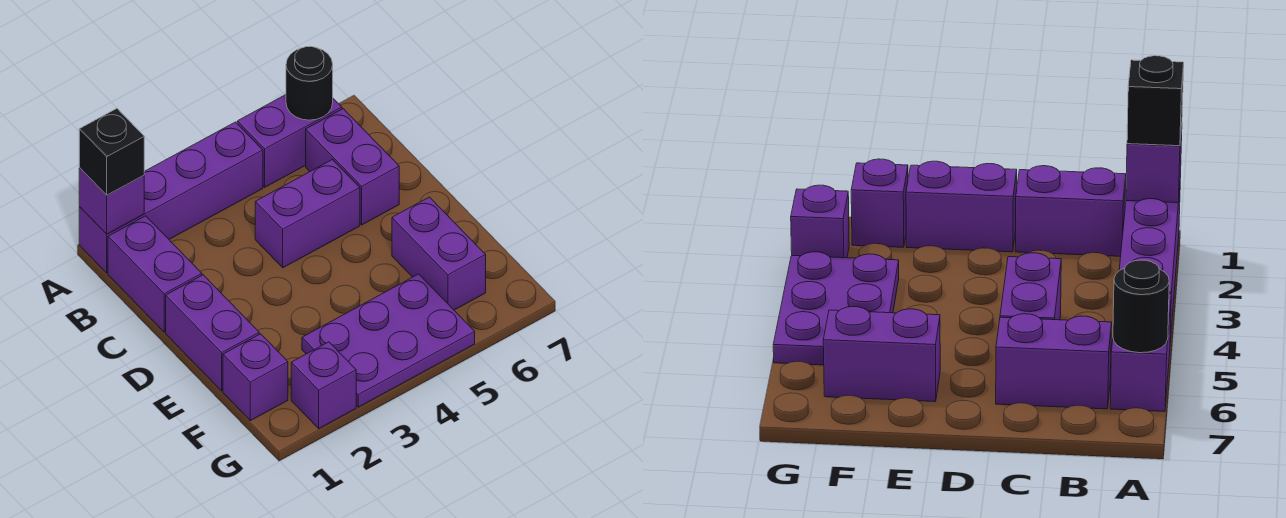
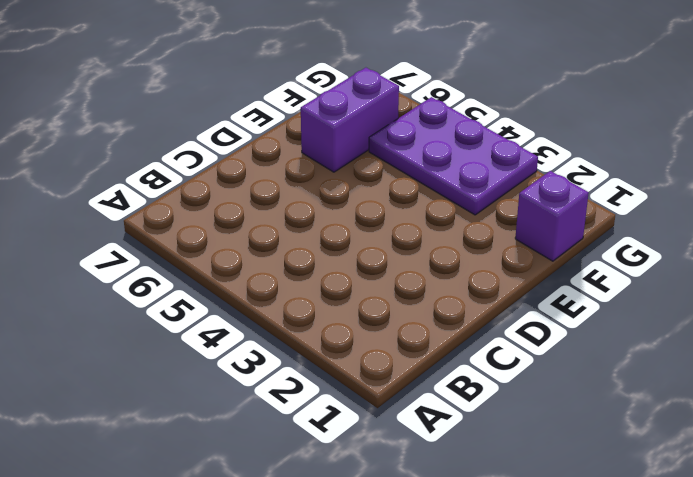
none -> purple brick A1:A4 level 1
none -> purple brick A5:A6 level 1
none -> purple brick B1:C1 level 1

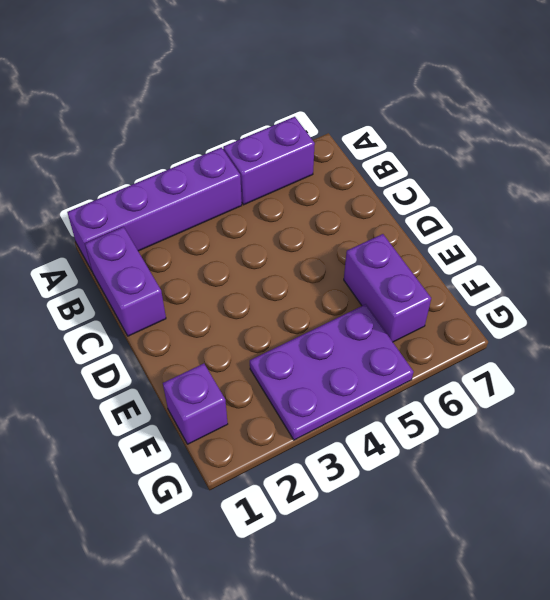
none -> purple brick B6:C6 level 1
none -> purple brick C4:C5 level 1
none -> purple brick D1:E1 level 1

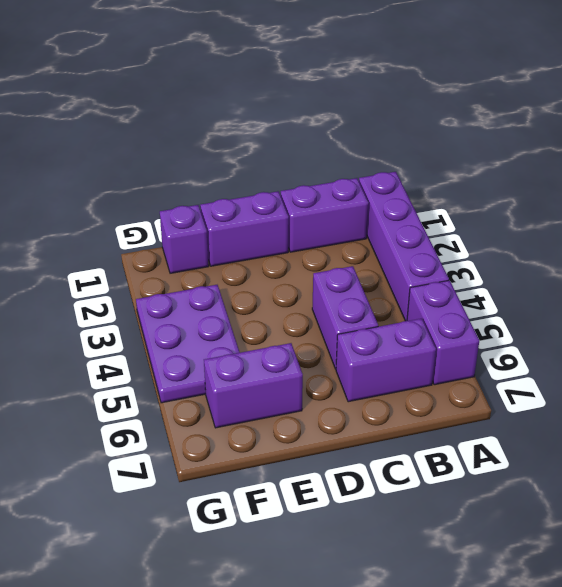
none -> purple brick G2 level 1
none -> purple brick A1 level 2
none -> black round brick A6 level 2

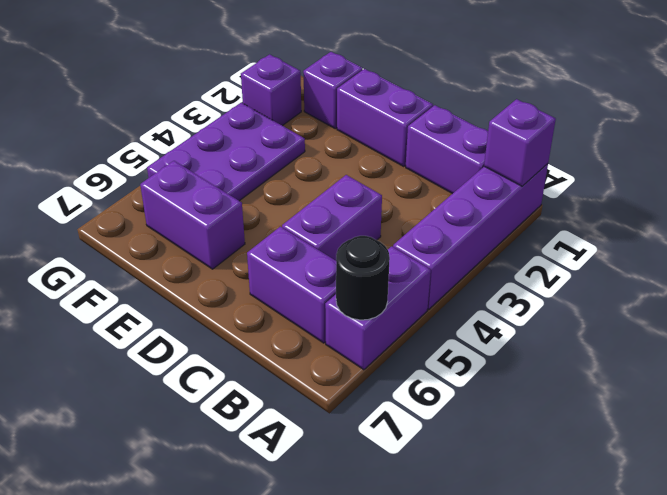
none -> black brick A1 level 3

